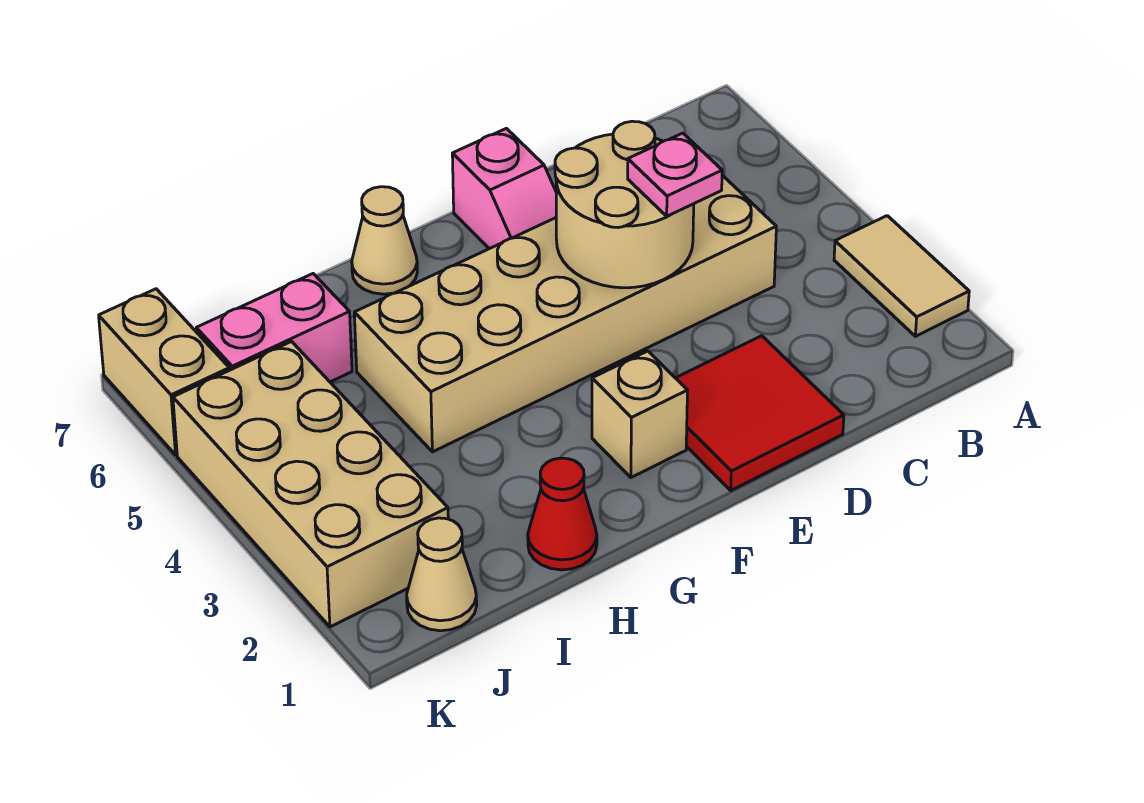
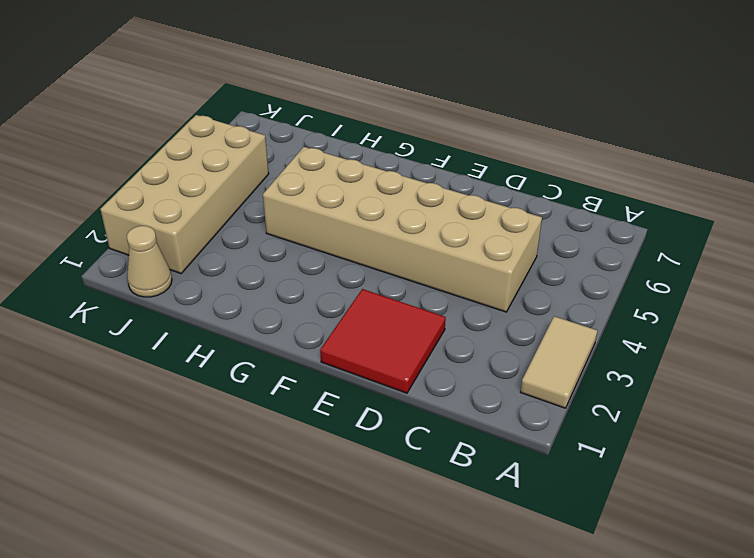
none -> pink slope E6:E7 level 1 top 7
none -> tan brick F2 level 1
none -> tan cone G7 level 1

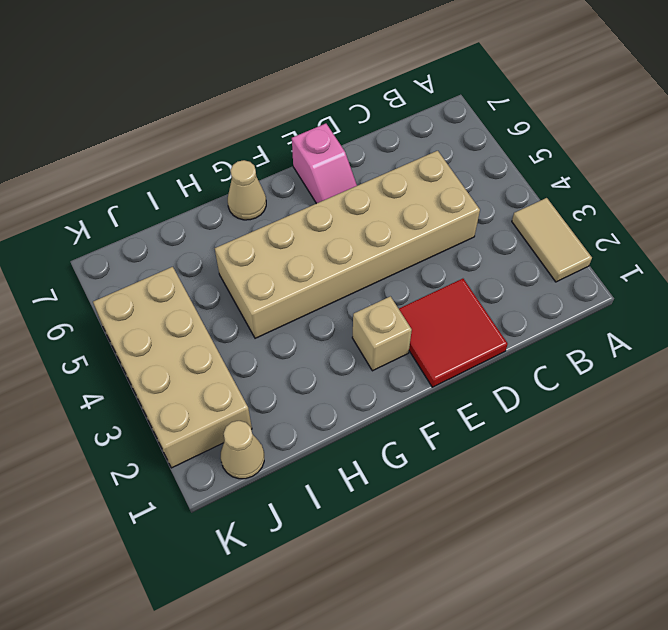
none -> red cone H1 level 1
none -> pink brick I6:J6 level 1
none -> tan brick K6:K7 level 1

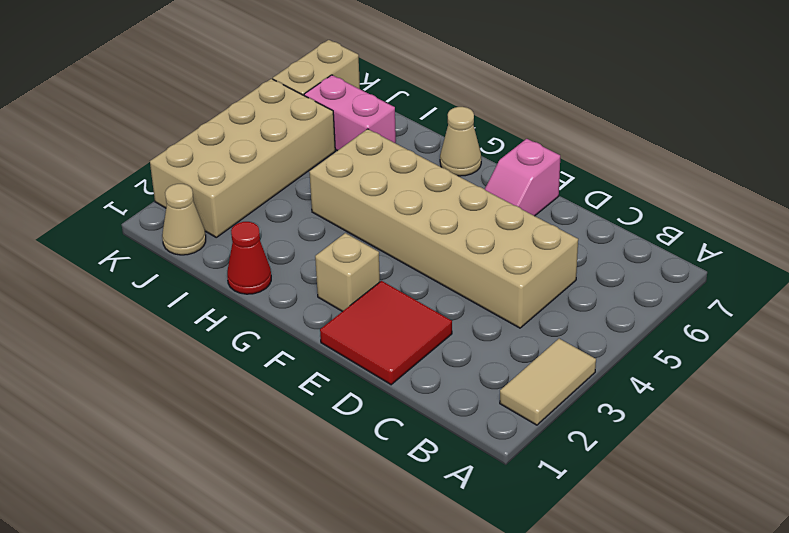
none -> tan round brick D4:E5 level 2
none -> pink plate D4 level 3

